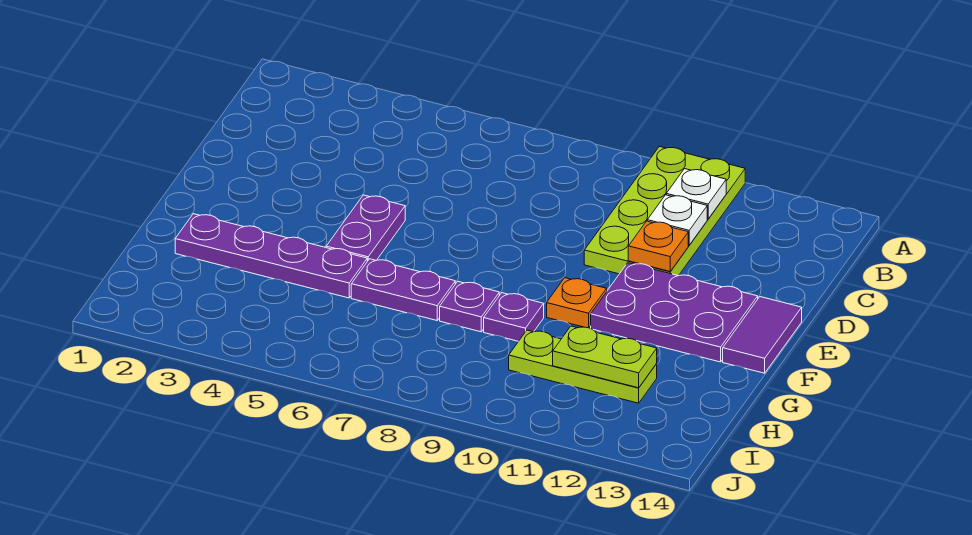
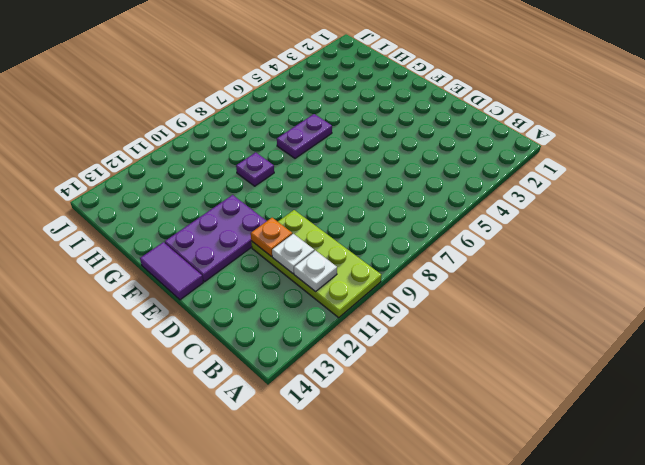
none -> purple plate E5:F5 level 1
none -> orange plate F10 level 1
none -> purple plate G2:G5 level 1

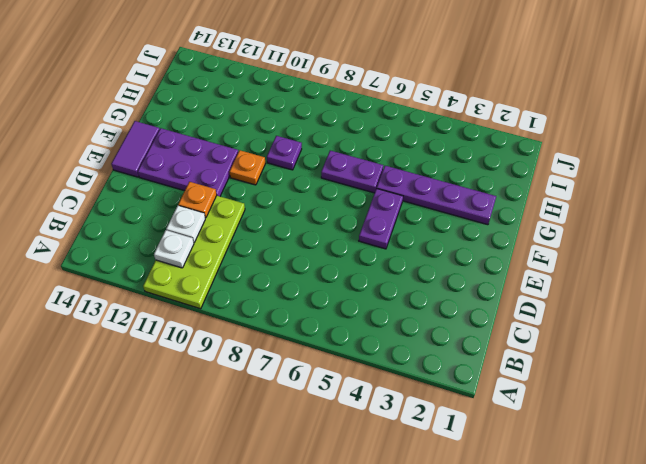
none -> purple plate G8 level 1
none -> lime plate H10:H12 level 1
none -> lime plate H11:H12 level 2

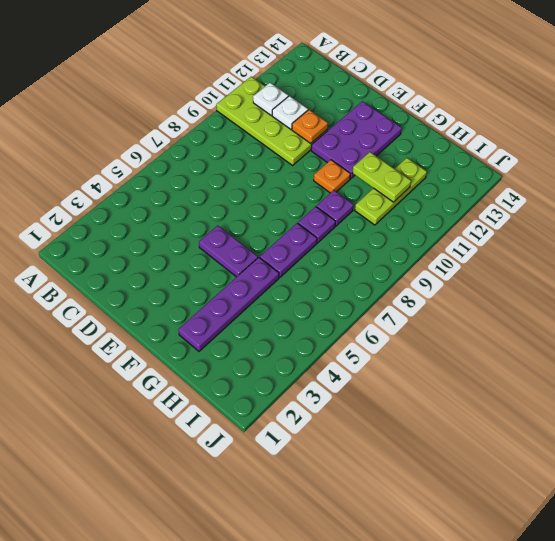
lime plate G11:H11 level 2 -> lime plate H11:H12 level 2
none -> purple tile E14:F14 level 1

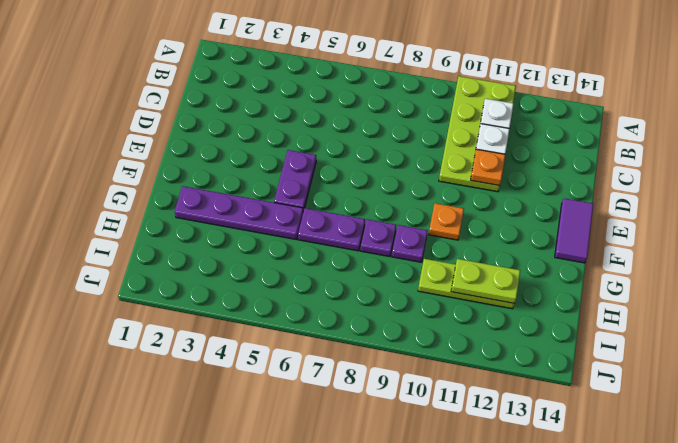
none -> purple plate E11:F13 level 1

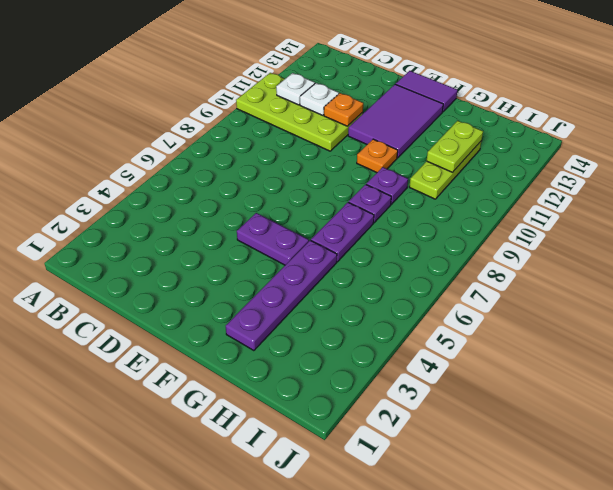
purple tile E11:F13 level 1 -> purple plate E11:F13 level 1

